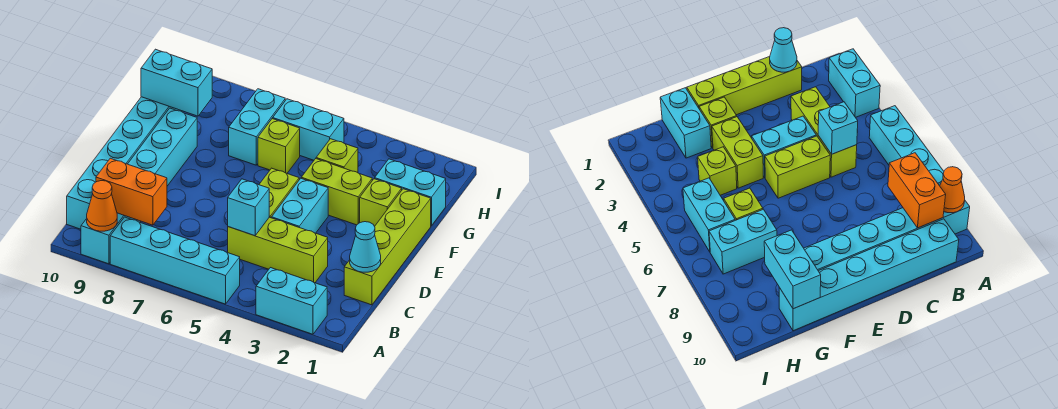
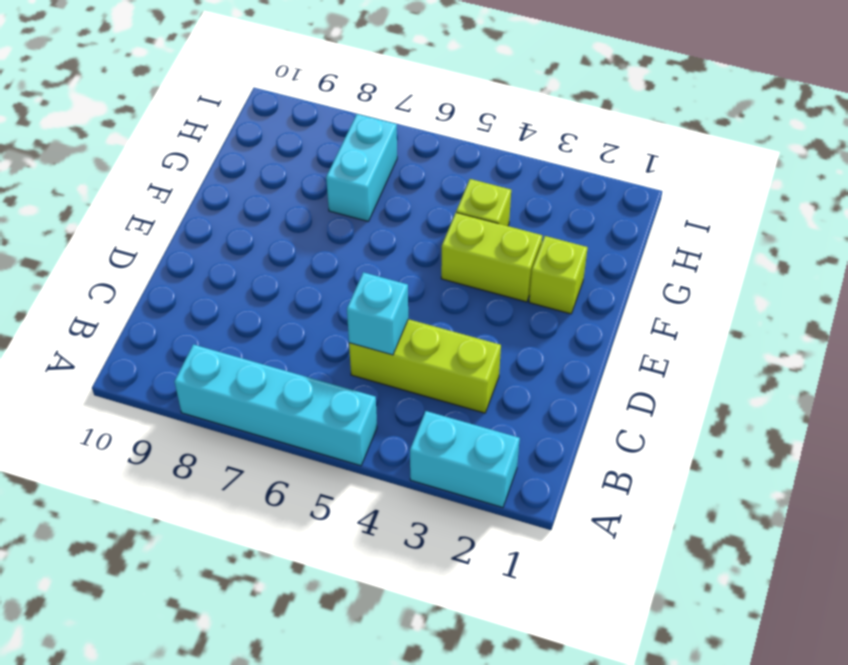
none -> cyan brick A9:F9 level 1
none -> cyan brick B10:G10 level 1
none -> lime brick C1:F1 level 1

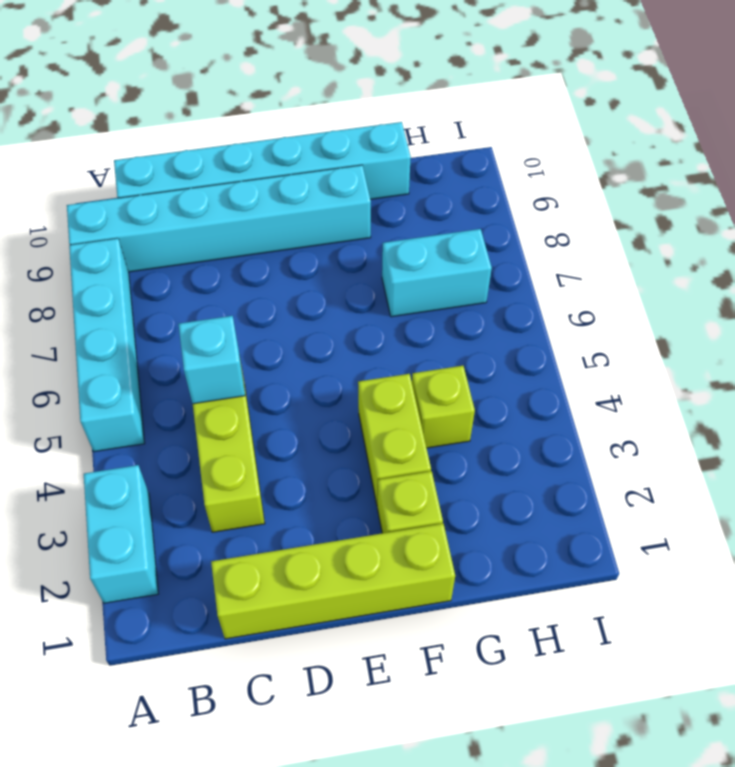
none -> cyan brick D4:E4 level 1
none -> lime brick D5:E5 level 1
none -> cyan brick G1:G2 level 1

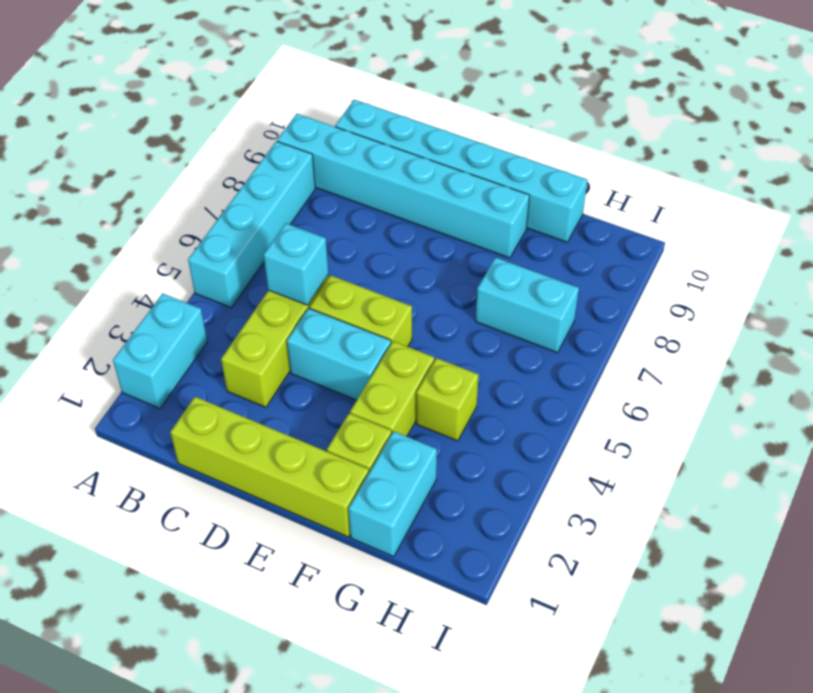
none -> lime brick G6 level 1
none -> cyan brick H5:H6 level 1
none -> orange cone A9 level 2

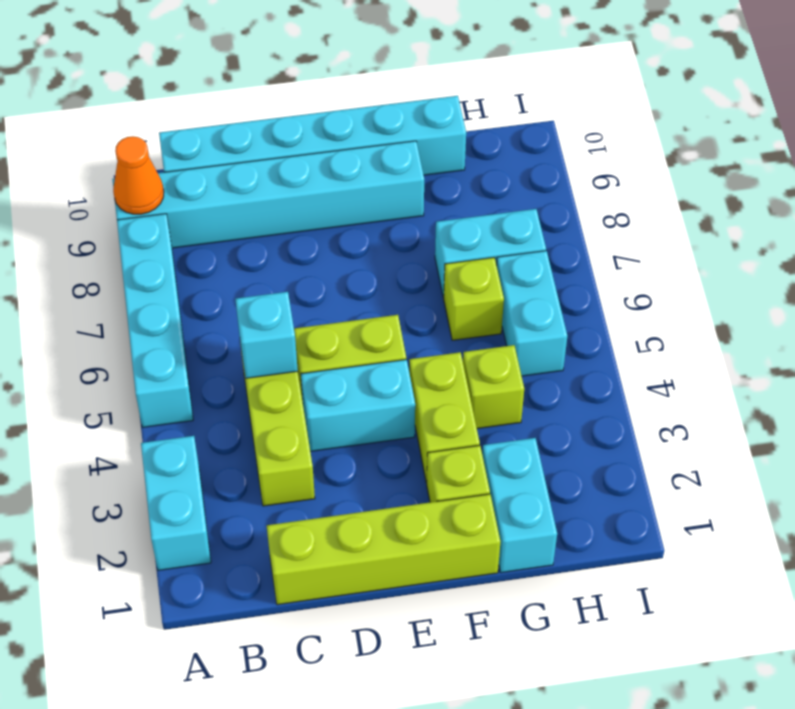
none -> orange brick B8:B9 level 2
none -> cyan cone C1 level 2
none -> cyan brick G9:G10 level 2

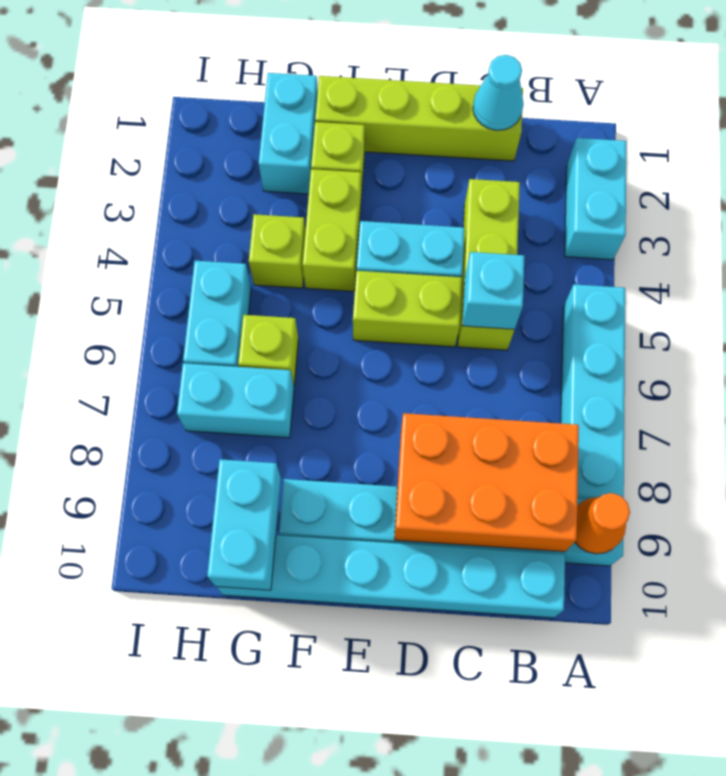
orange brick B8:D9 level 2 -> orange brick B8:B9 level 2

